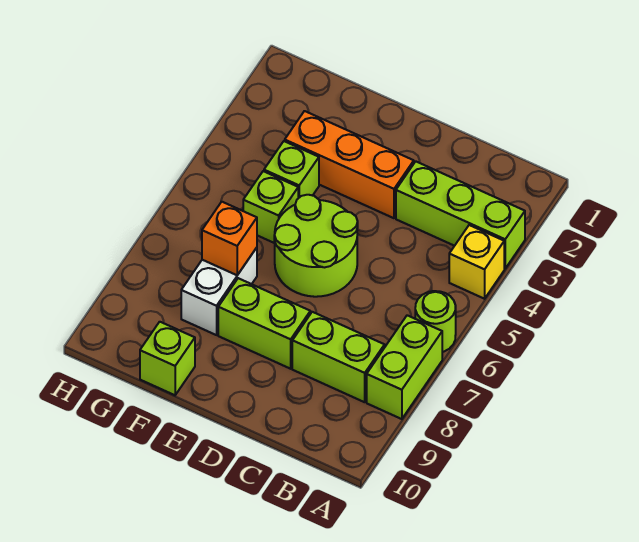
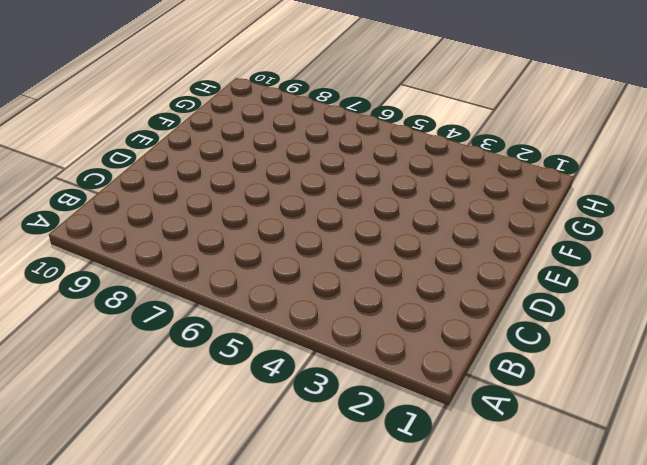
none -> lime brick A3:C3 level 1
none -> yellow brick A4 level 1
none -> lime round brick A6 level 1

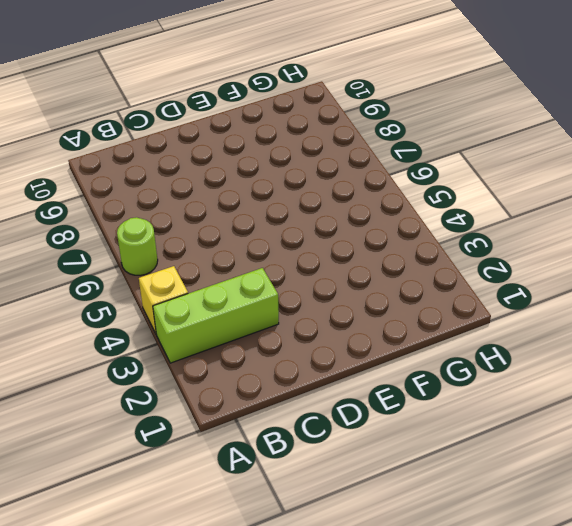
none -> lime brick A7:A8 level 1
none -> lime brick B8:C8 level 1
none -> orange brick D3:F3 level 1

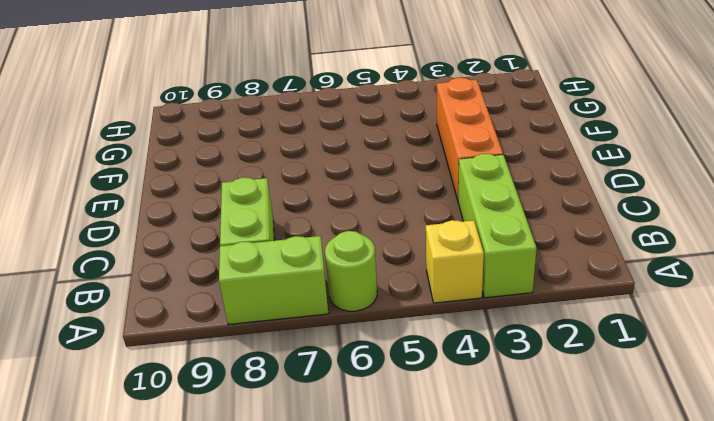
none -> lime round brick D5:E6 level 1
none -> lime brick D8:E8 level 1
none -> lime brick F4 level 1

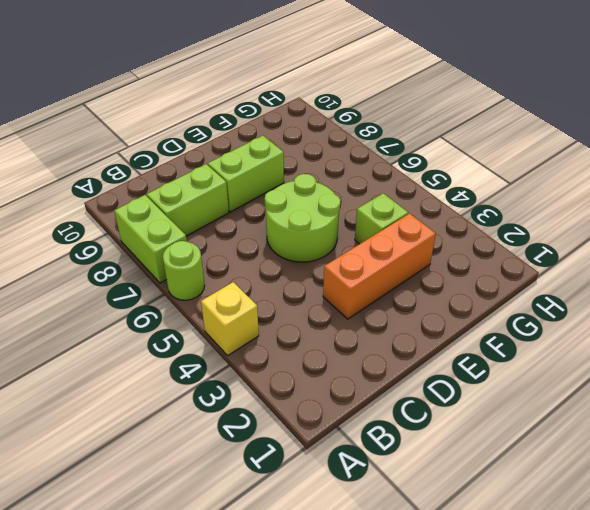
none -> lime brick A3:C3 level 1
none -> lime brick F5 level 1
none -> white brick F7:F8 level 1

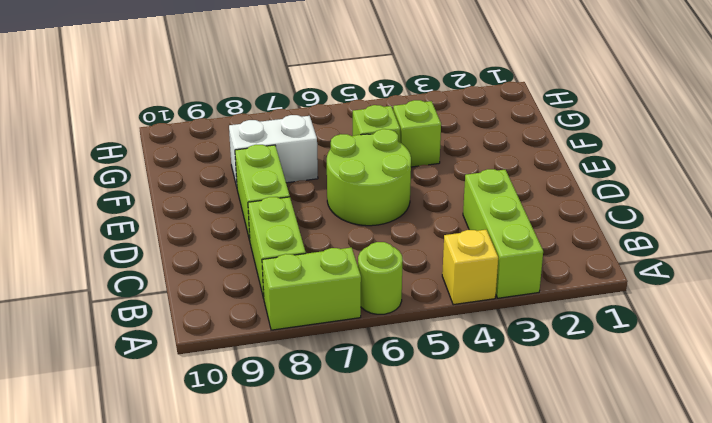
none -> orange brick D3:F3 level 1
none -> lime brick F10 level 1
none -> orange brick F7 level 2

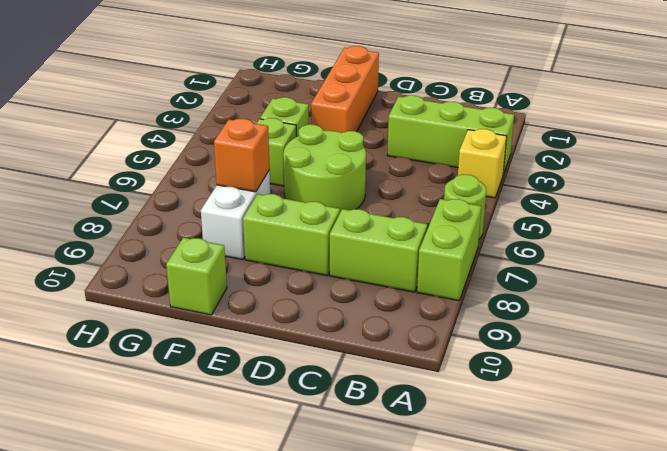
orange brick E1:E3 level 1 -> orange brick D3:F3 level 1

